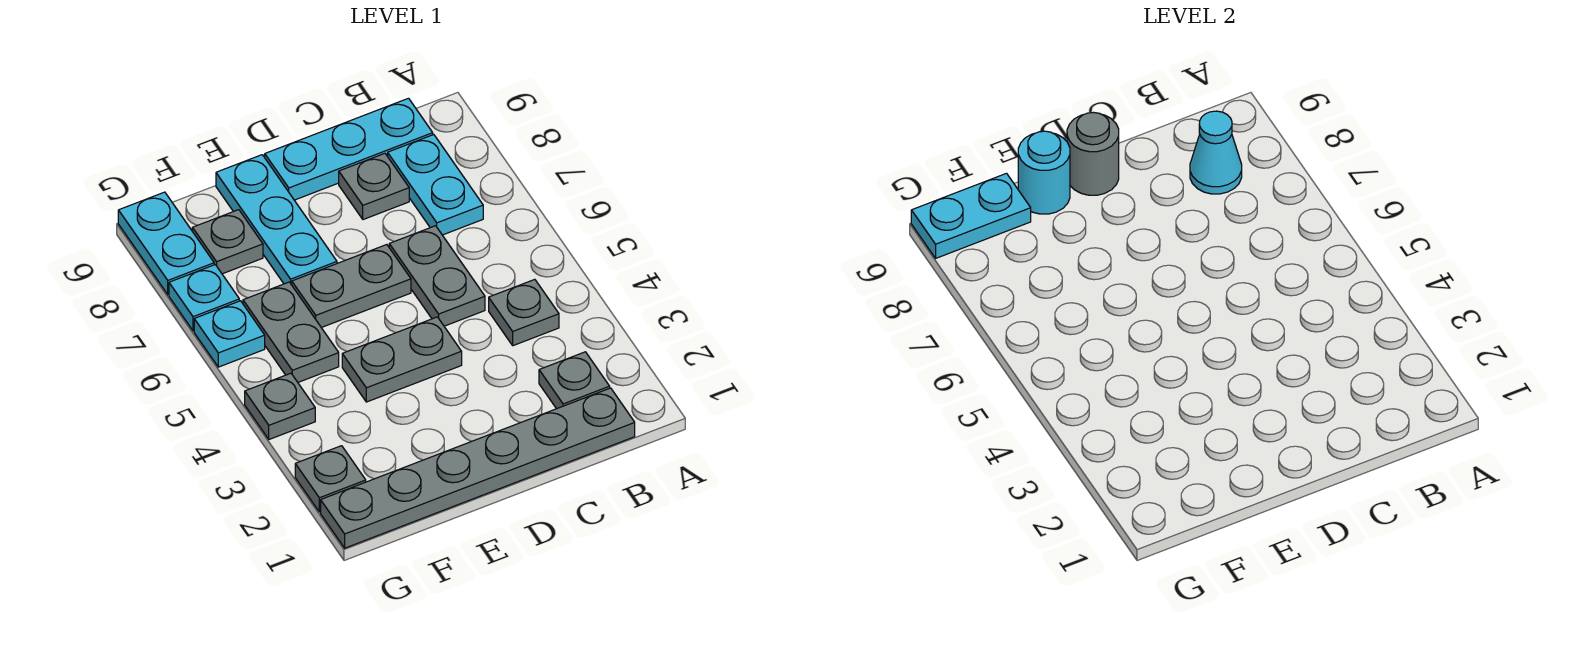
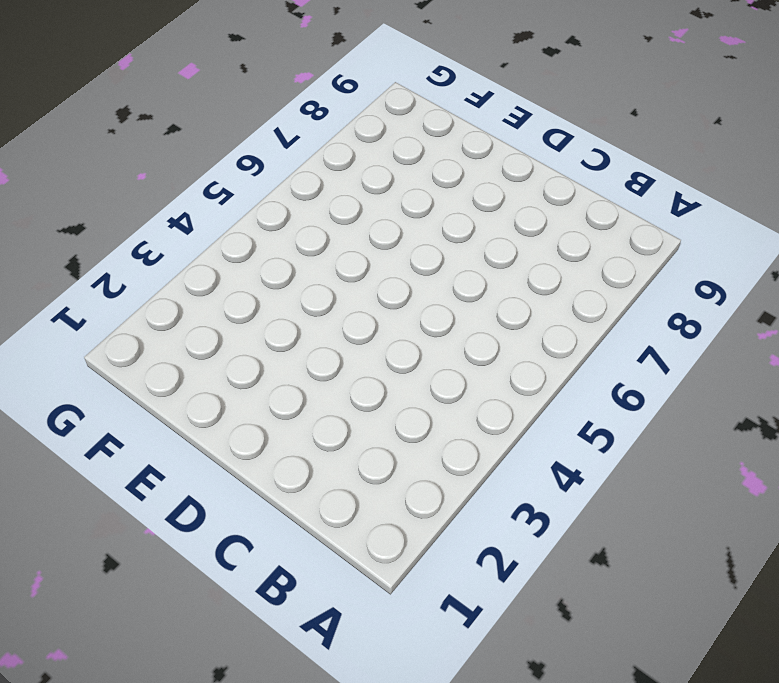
none -> grey plate B1:G1 level 1
none -> grey plate B2 level 1
none -> grey plate B4 level 1

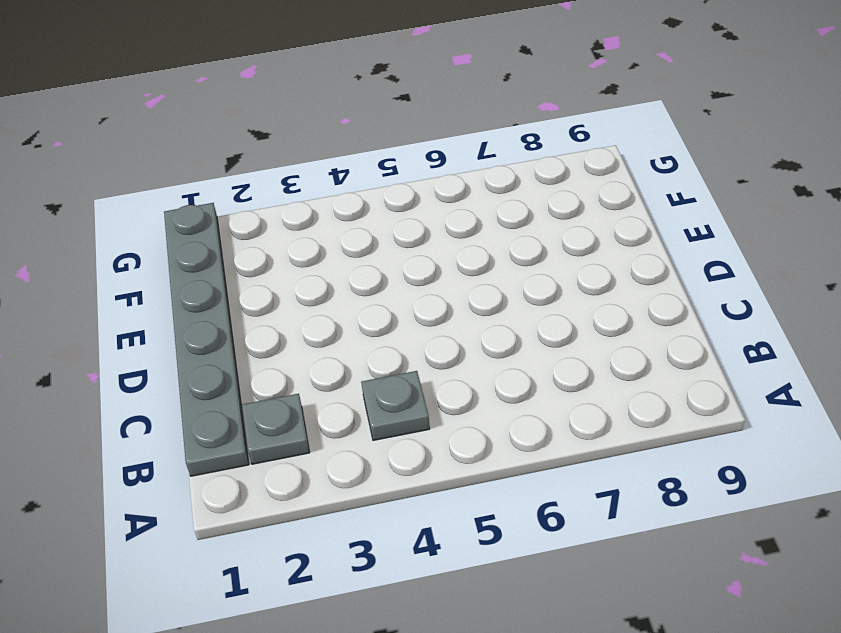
none -> cyan plate B7:B8 level 1
none -> cyan plate B9:D9 level 1
none -> grey plate C5:C6 level 1

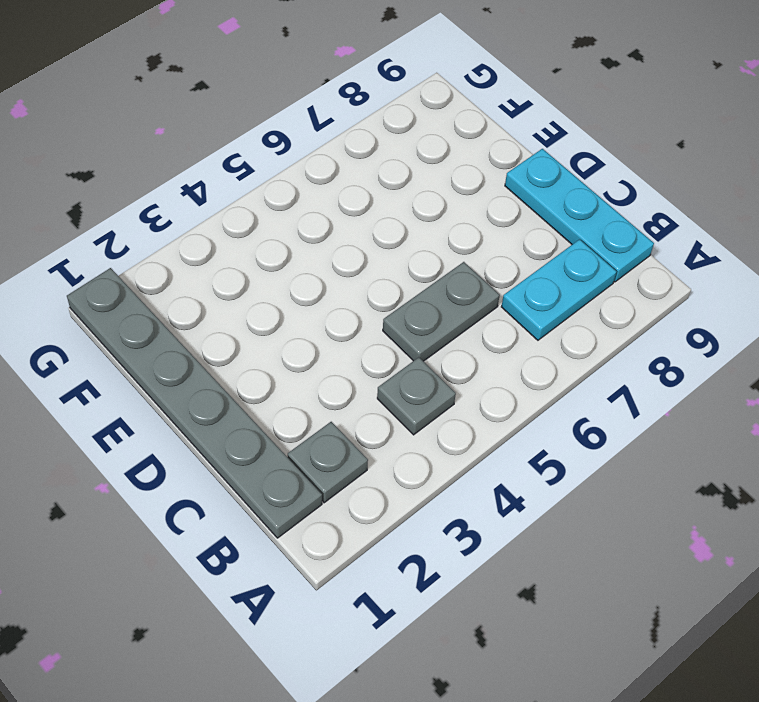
none -> grey plate C8 level 1
none -> grey plate D4:E4 level 1
none -> grey plate D6:E6 level 1

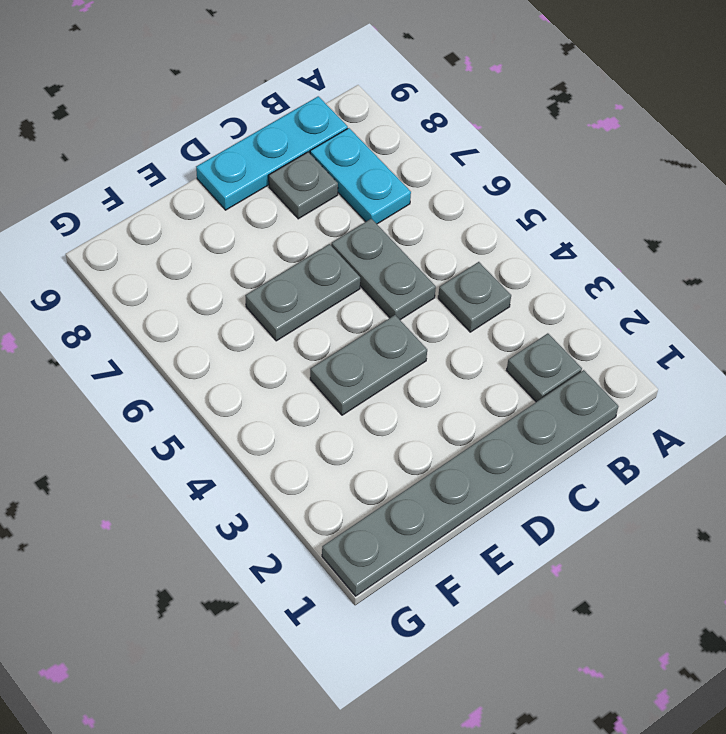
none -> cyan plate E7:E9 level 1
none -> grey plate F5:F6 level 1
none -> grey plate F8 level 1

